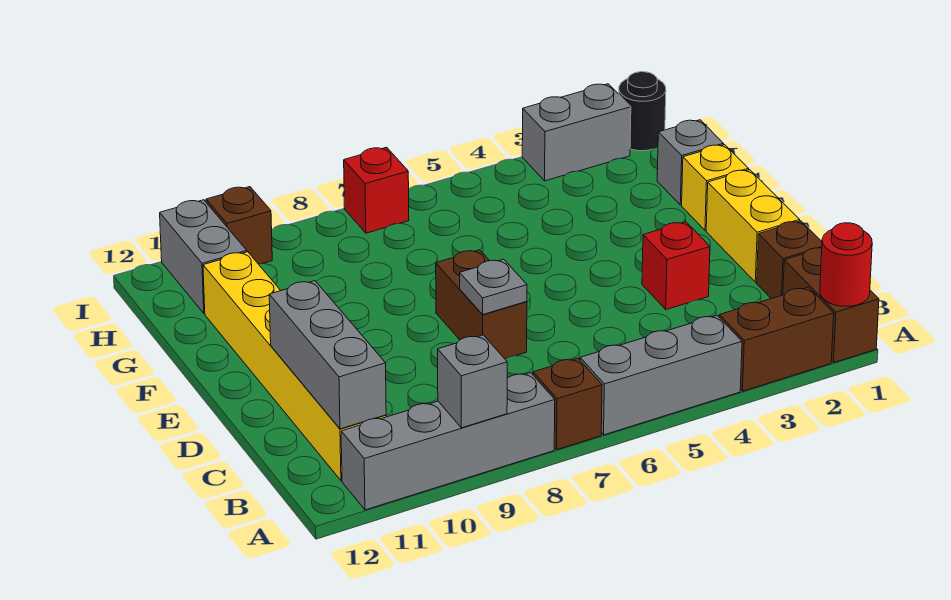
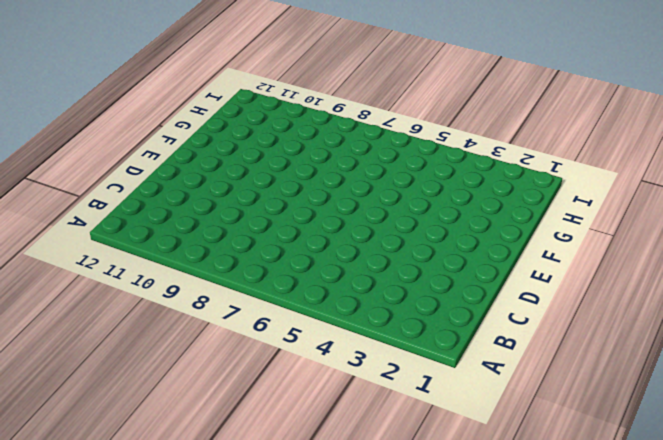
none -> brown brick A1:B1 level 1
none -> brown brick A2:A3 level 1
none -> grey brick A4:A6 level 1

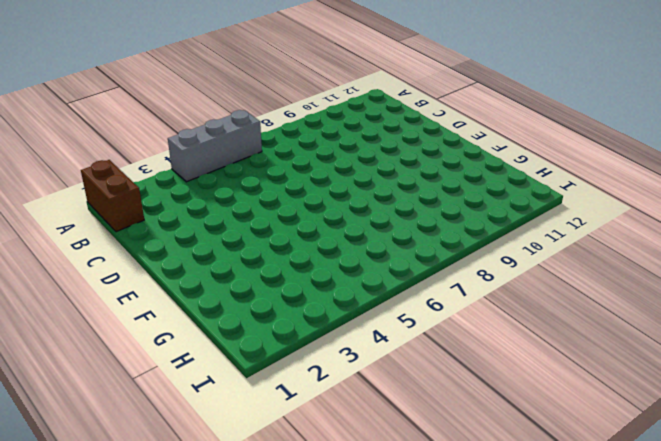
none -> brown brick A2:A3 level 1
none -> brown brick A7 level 1
none -> grey brick A8:A11 level 1

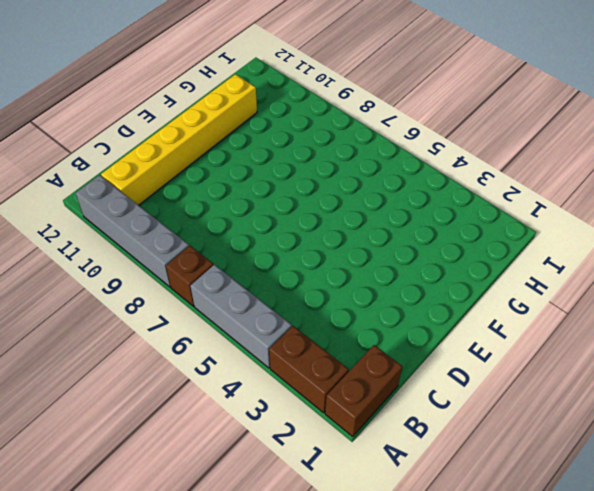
none -> brown brick C1 level 1
none -> yellow brick D1:E1 level 1
none -> red brick D3 level 1

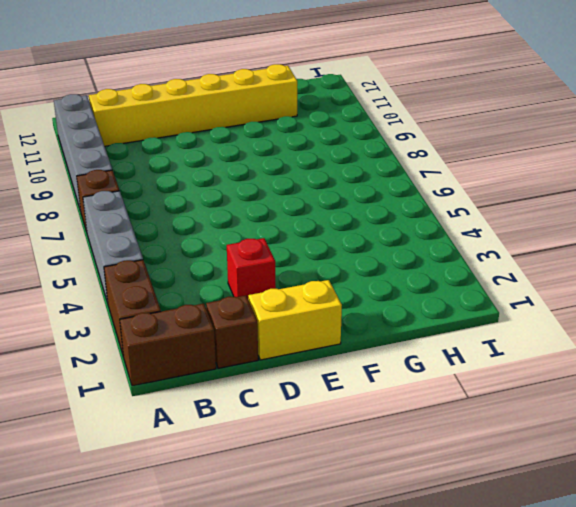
none -> brown brick D7:E7 level 1
none -> yellow brick F1 level 1
none -> grey brick G1 level 1

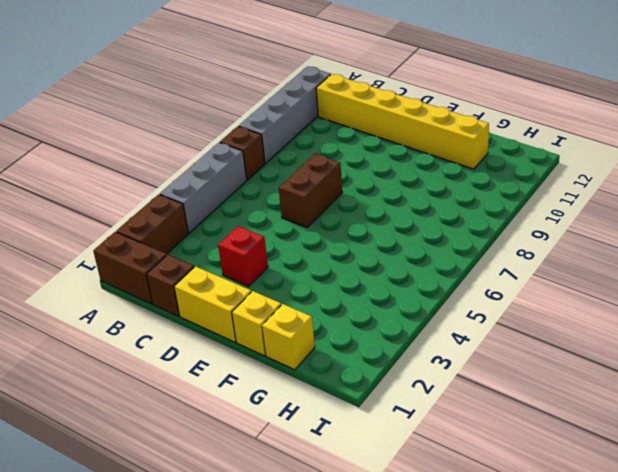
brown brick D6:D7 level 1 -> brown brick D7:E7 level 1
yellow brick G1 level 1 -> grey brick G1 level 1
none -> grey brick H11:I11 level 1
none -> black round brick I1 level 1
none -> grey brick I2:I3 level 1

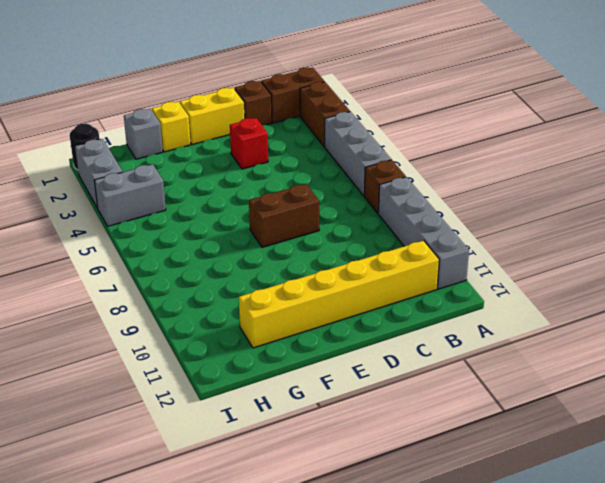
grey brick H4:I4 level 1 -> grey brick H11:I11 level 1
none -> red brick I7 level 1
none -> brown brick I10 level 1
none -> red round brick A1 level 2

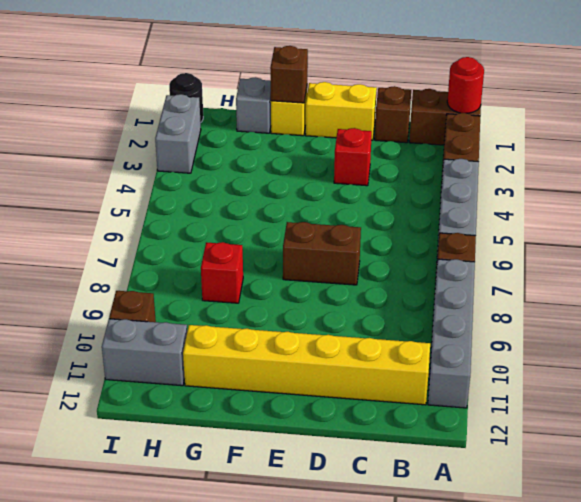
brown brick F1 level 2 -> none
red brick G8 level 1 -> red brick I7 level 1
none -> grey brick A9 level 2
none -> grey brick B11:D11 level 2
none -> grey plate D7 level 2

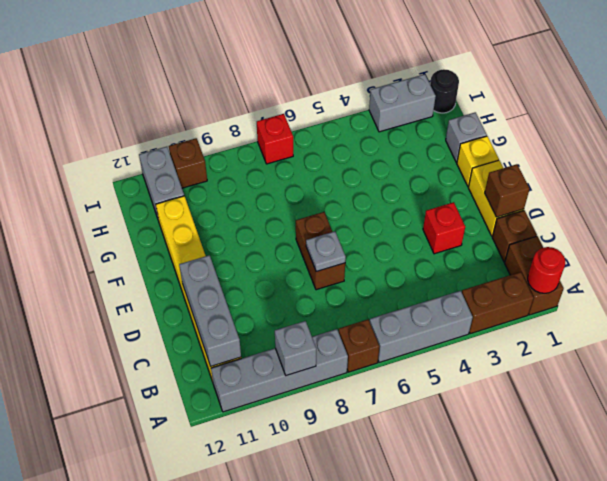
brown brick D1 level 2 -> none

